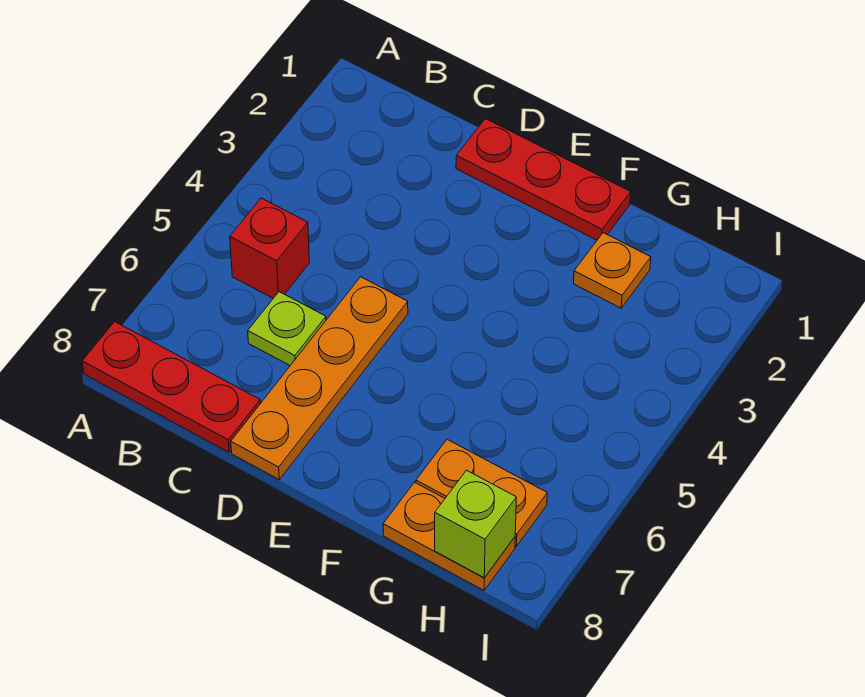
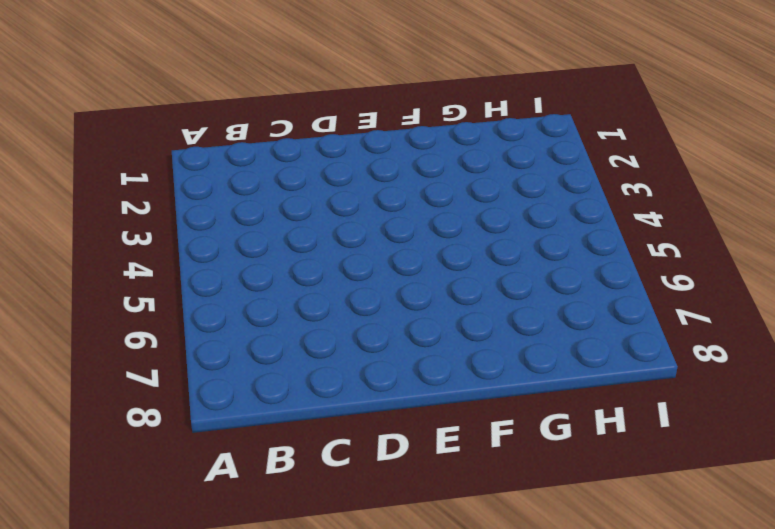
none -> red plate A8:C8 level 1
none -> red brick B5 level 1

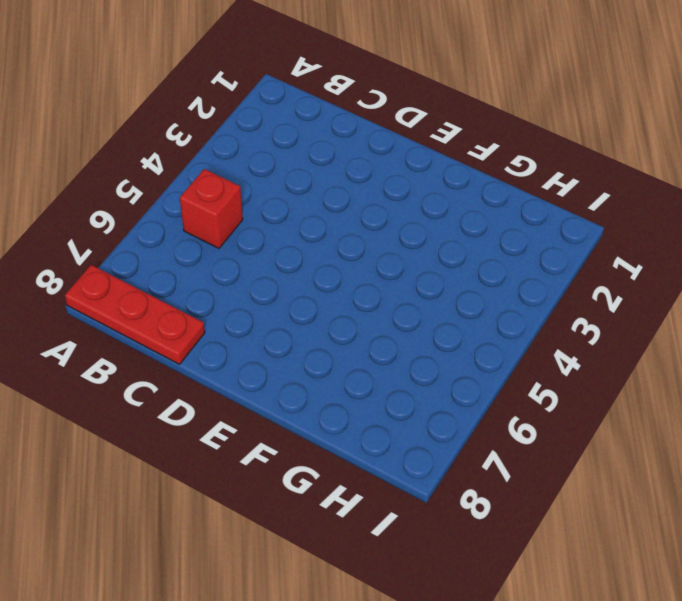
none -> lime plate C6 level 1
none -> red plate D1:F1 level 1

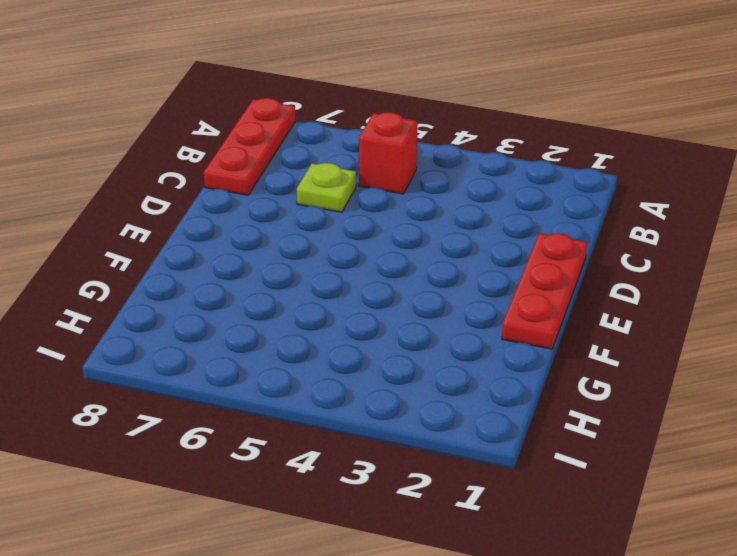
none -> orange plate D5:D8 level 1
none -> orange plate G2 level 1

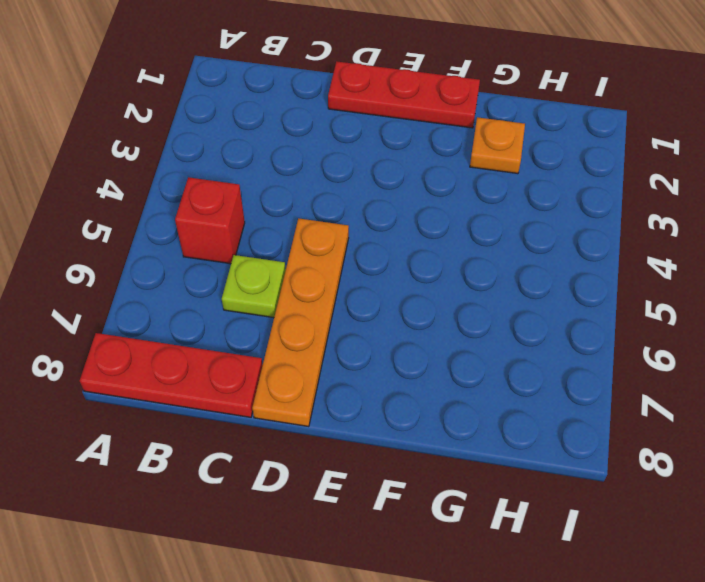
none -> orange plate G7:H7 level 1
none -> orange plate G8:H8 level 1

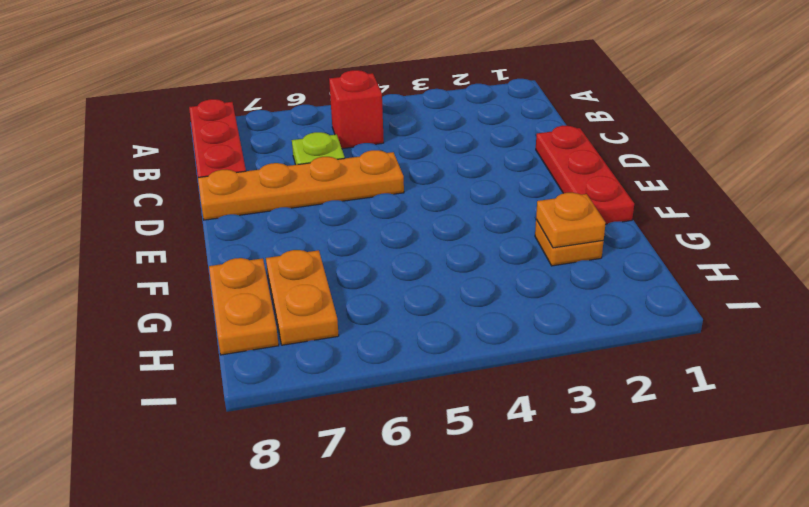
orange plate G2 level 2 -> none
none -> lime brick H8 level 2

